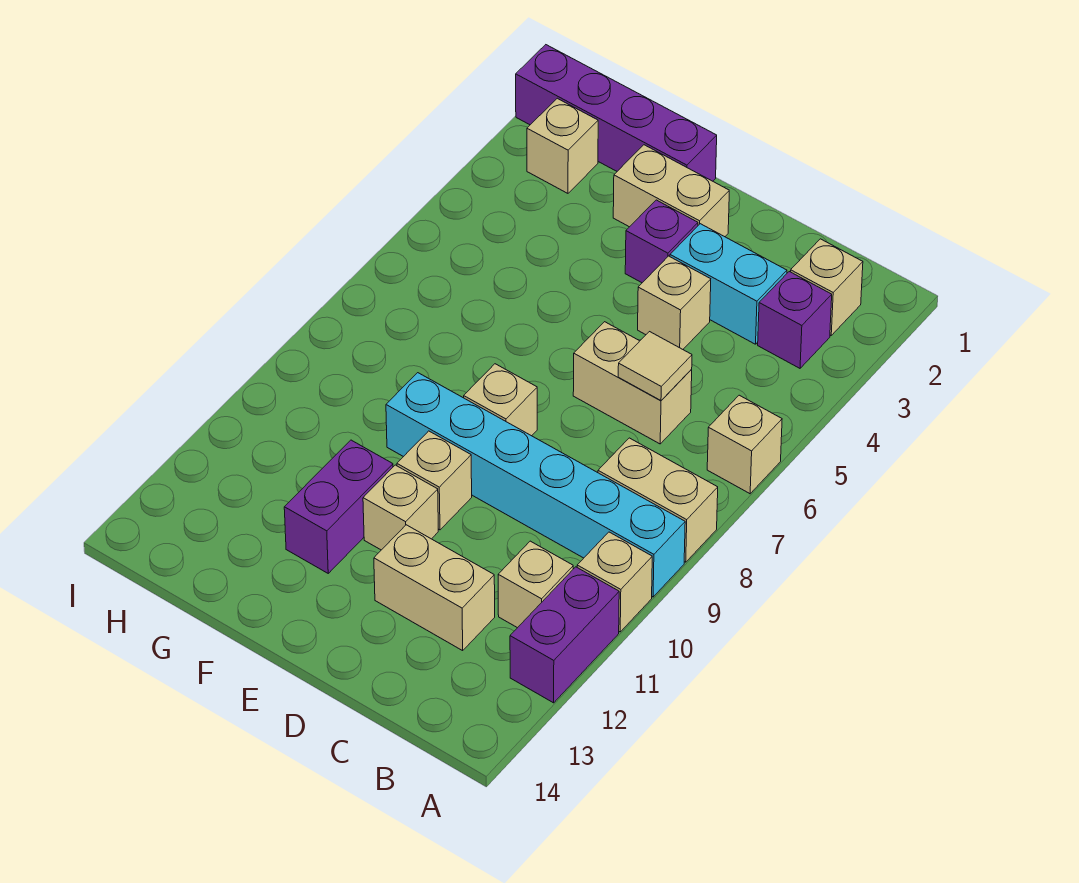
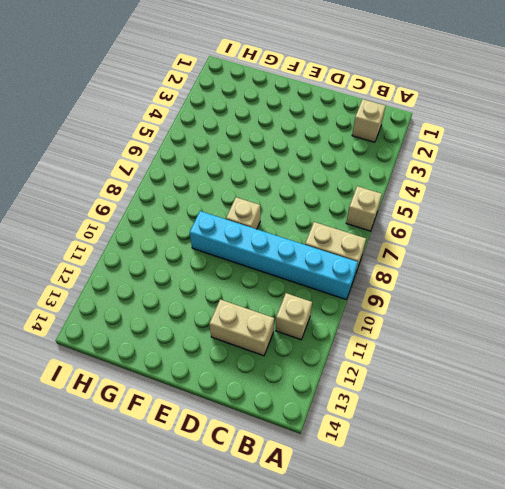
none -> tan brick A10 level 1
none -> purple brick A11:A12 level 1
none -> purple brick B3 level 1

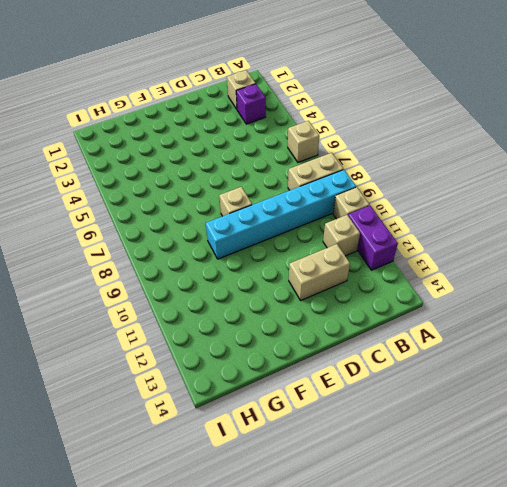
none -> cyan brick C3:D3 level 1
none -> tan brick C6:D6 level 1
none -> tan brick D4 level 1

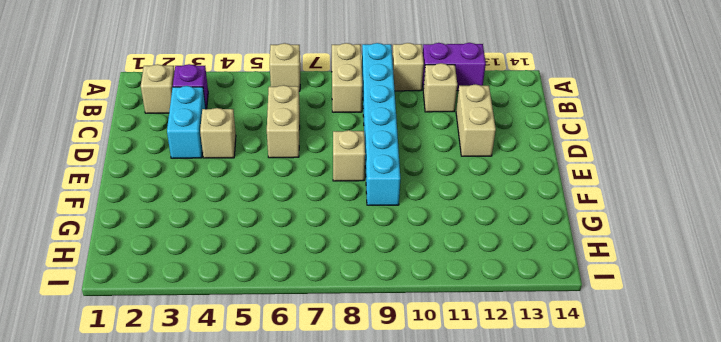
none -> tan brick E2:F2 level 1
none -> purple brick E3 level 1
none -> tan brick E10 level 1

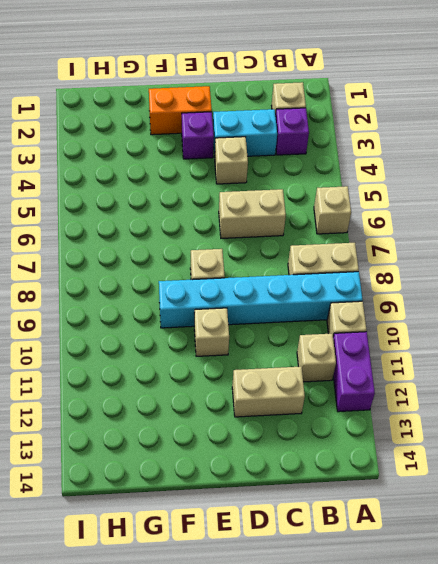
orange brick E2:F2 level 1 -> tan brick E2:F2 level 1
none -> tan brick E11 level 1
none -> purple brick F1:I1 level 1
none -> purple brick F11:F12 level 1

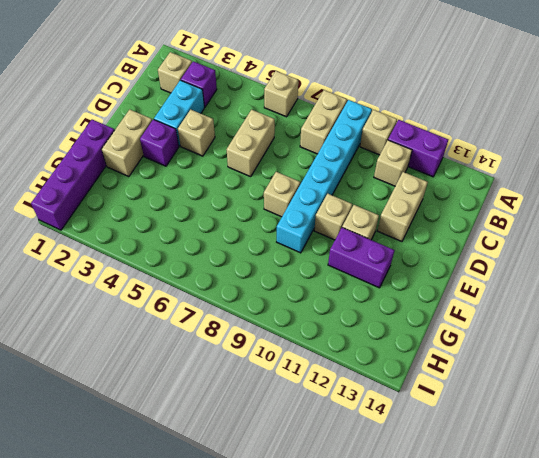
none -> tan brick H2 level 1
none -> tan tile C6 level 2

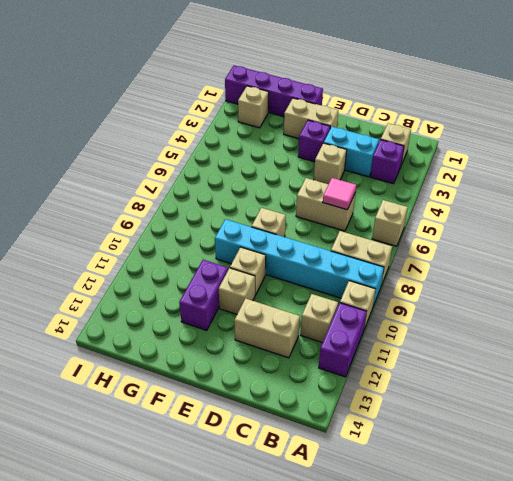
pink tile C6 level 2 -> tan tile C6 level 2

